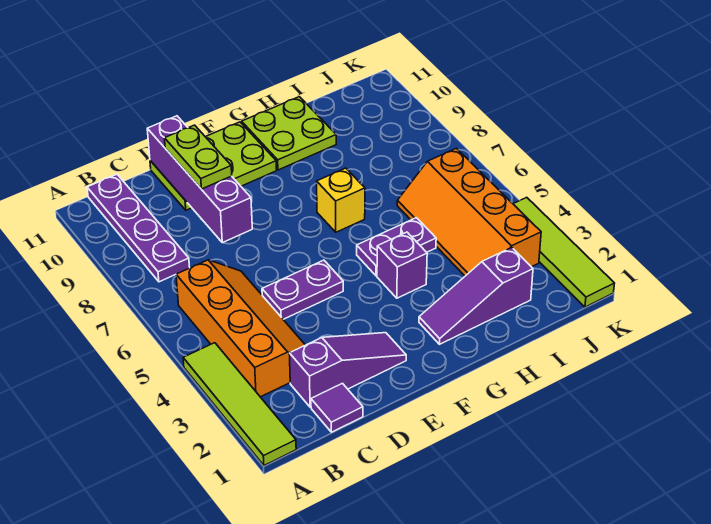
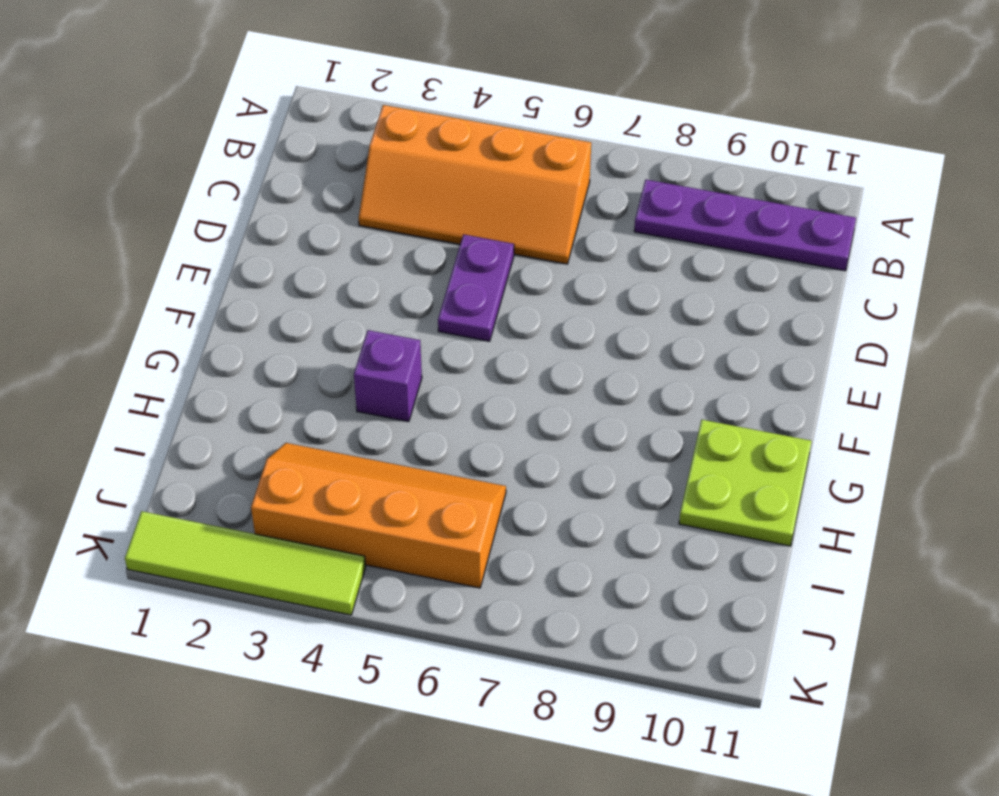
none -> lime tile A1:A4 level 1
none -> purple tile C1 level 1
none -> purple slope C2:E2 level 1 top C

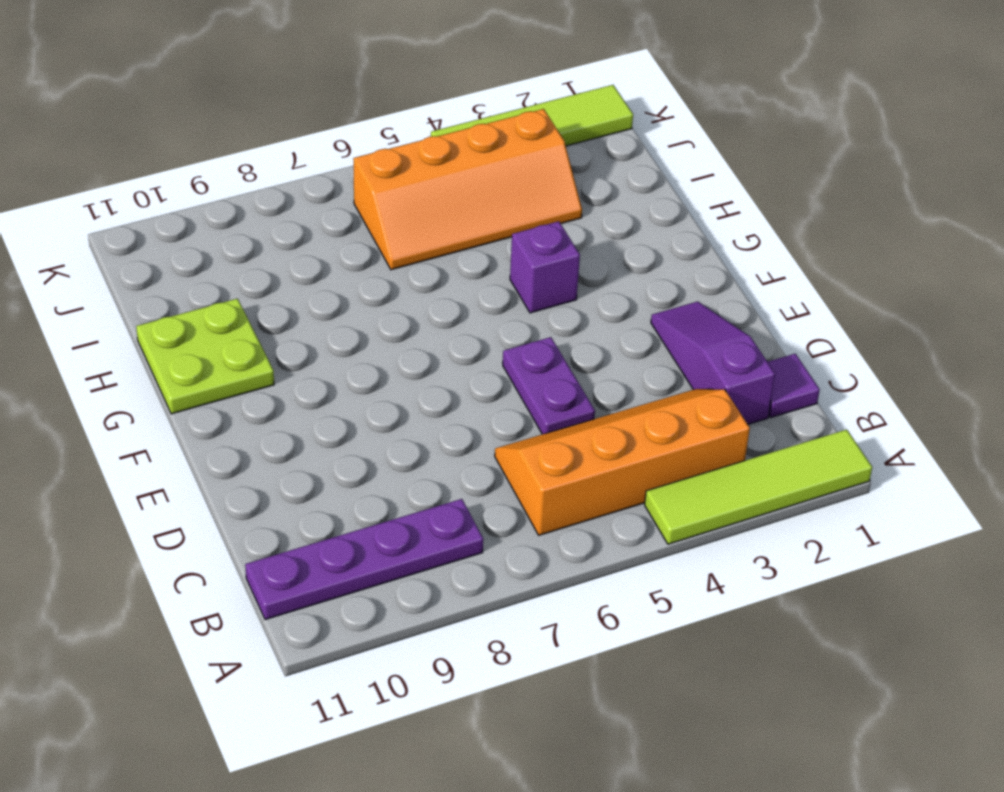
none -> lime plate D10:F11 level 1
none -> purple slope G2:I2 level 1 top I
none -> purple plate G5:H5 level 1

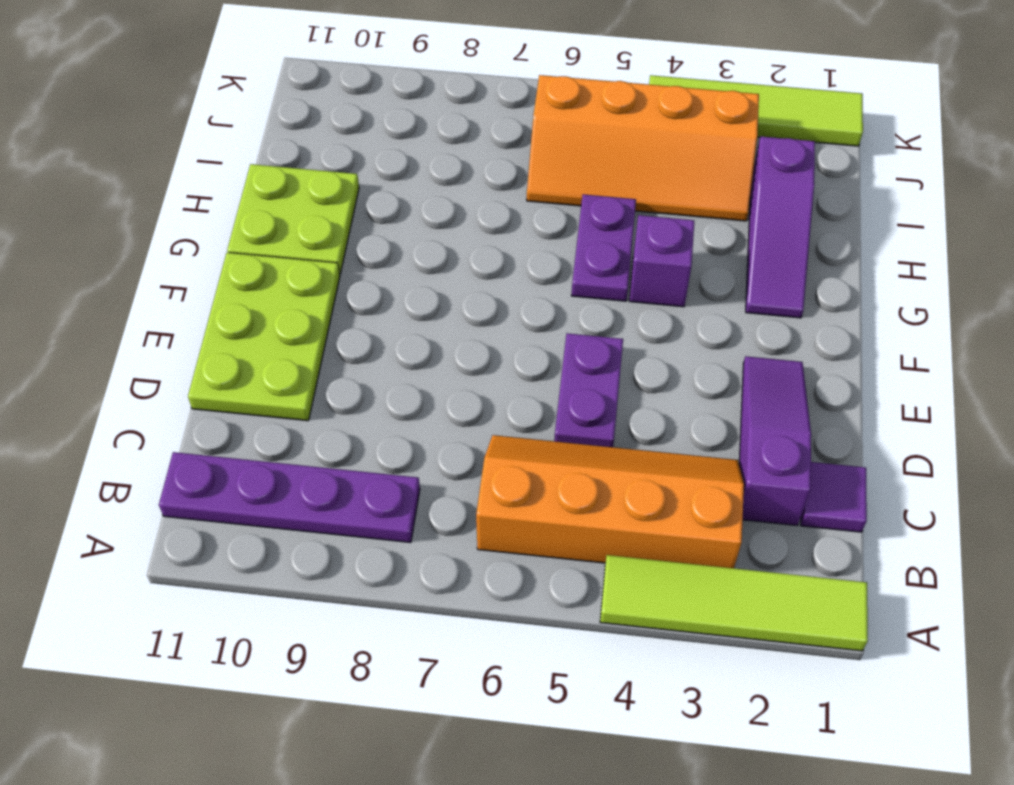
none -> yellow brick G7 level 1
none -> purple brick D8:D11 level 2
none -> lime plate D9:D10 level 3

